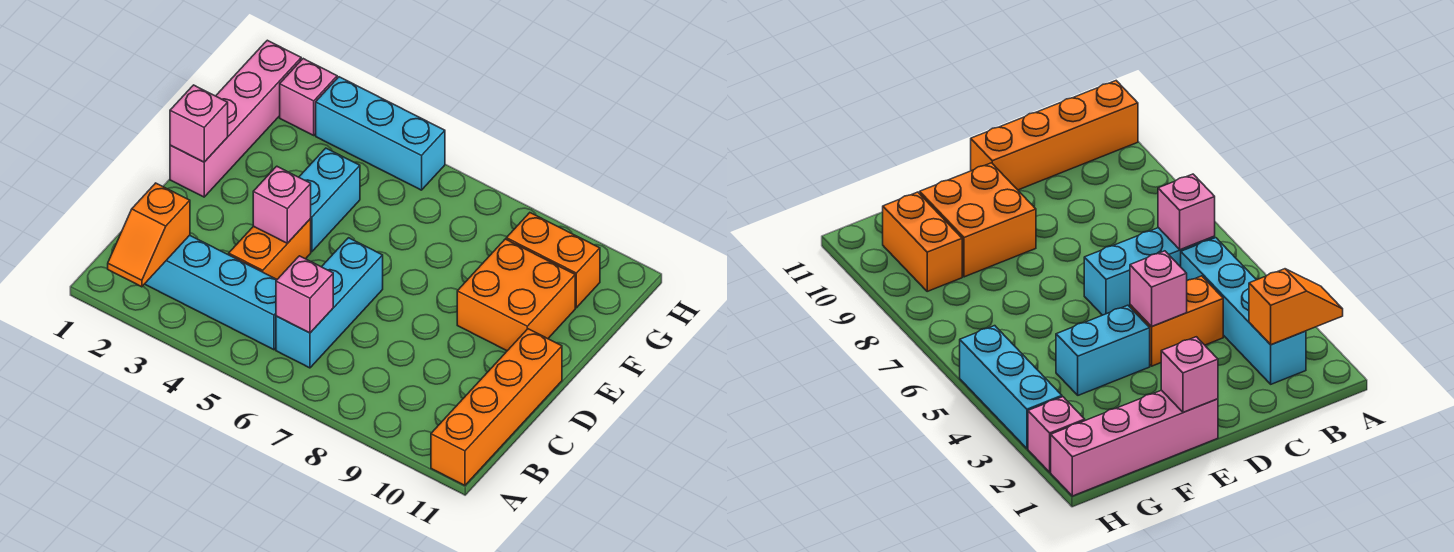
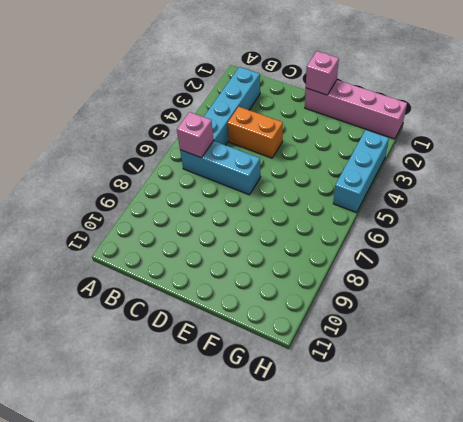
none -> orange brick A11:D11 level 1
none -> cyan brick E4:F4 level 1
none -> orange brick E9:F10 level 1

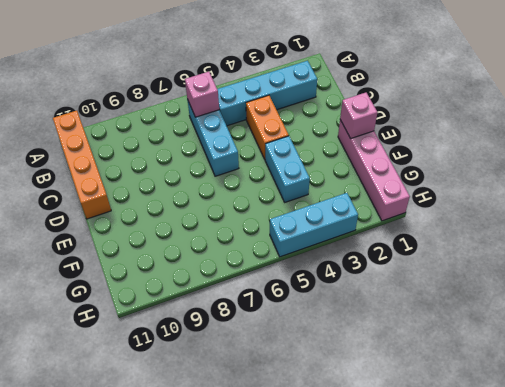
none -> orange brick E9:F10 level 1
none -> orange brick G9:G10 level 1
none -> pink brick H2 level 1

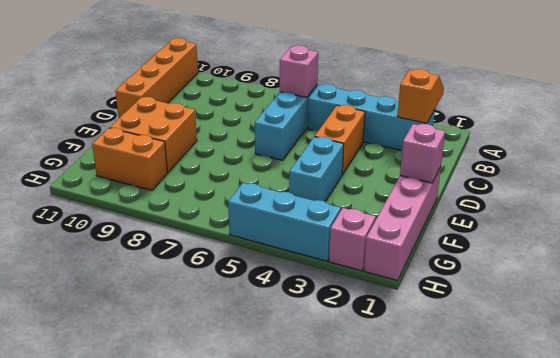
none -> pink brick D4 level 2

